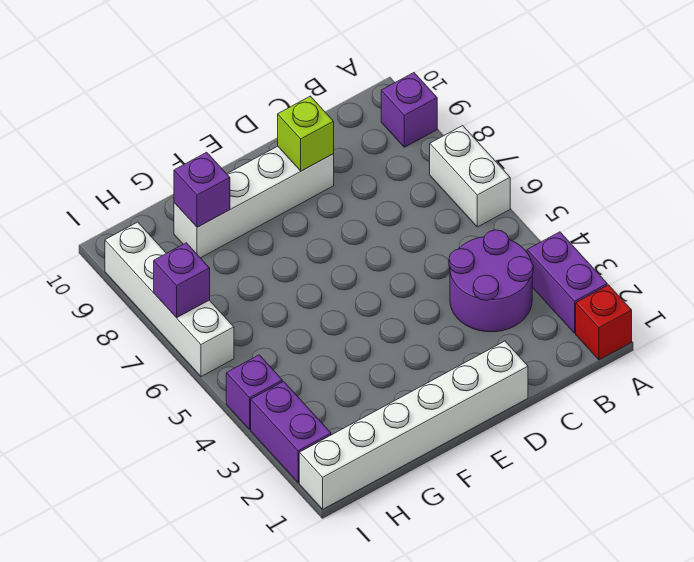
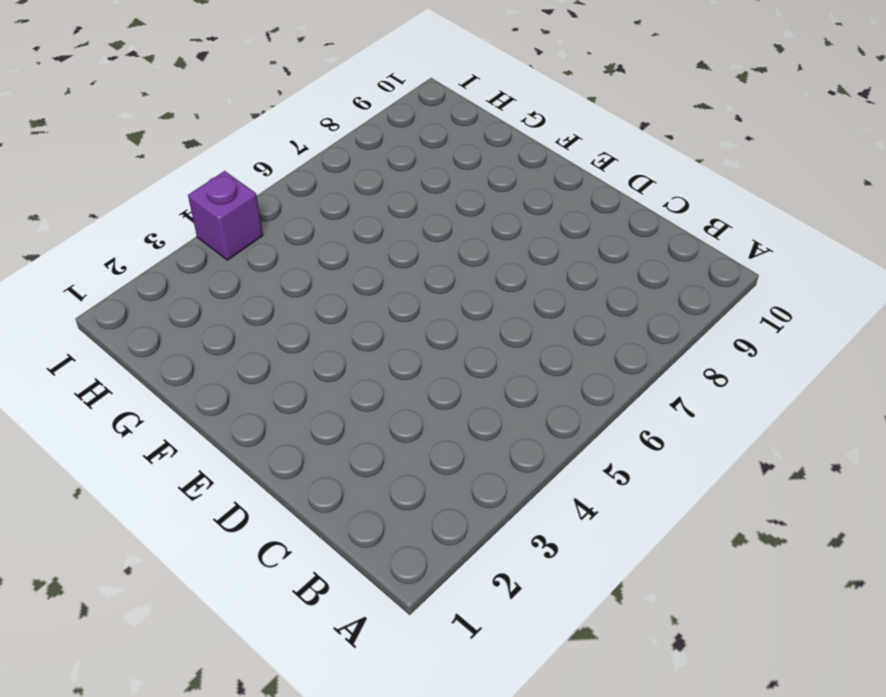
none -> red brick A1 level 1
none -> purple brick A2:A3 level 1
none -> white brick A6:A7 level 1

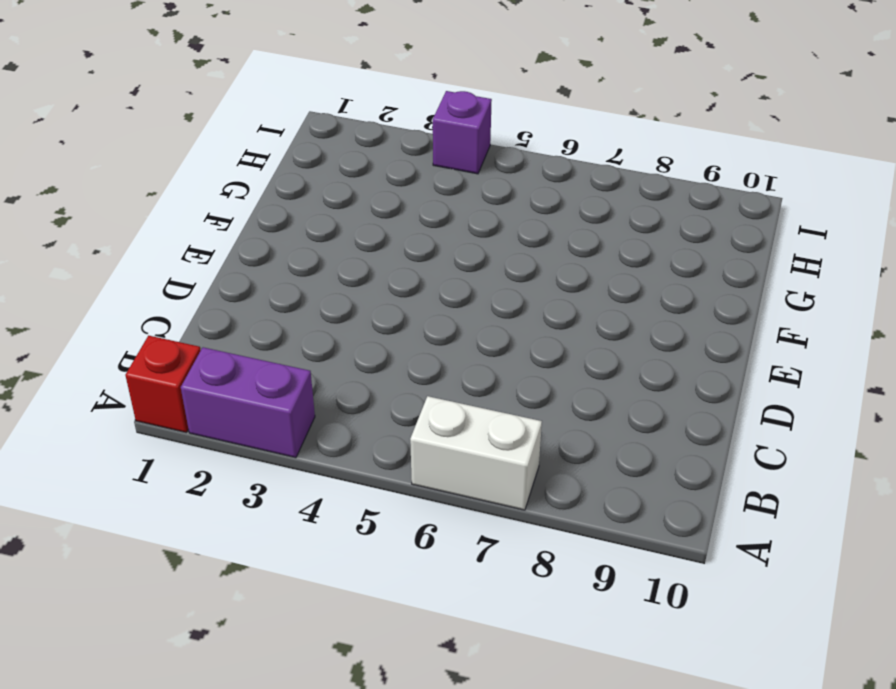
none -> purple brick A9 level 1
none -> purple round brick B3:C4 level 1
none -> white brick D1:I1 level 1

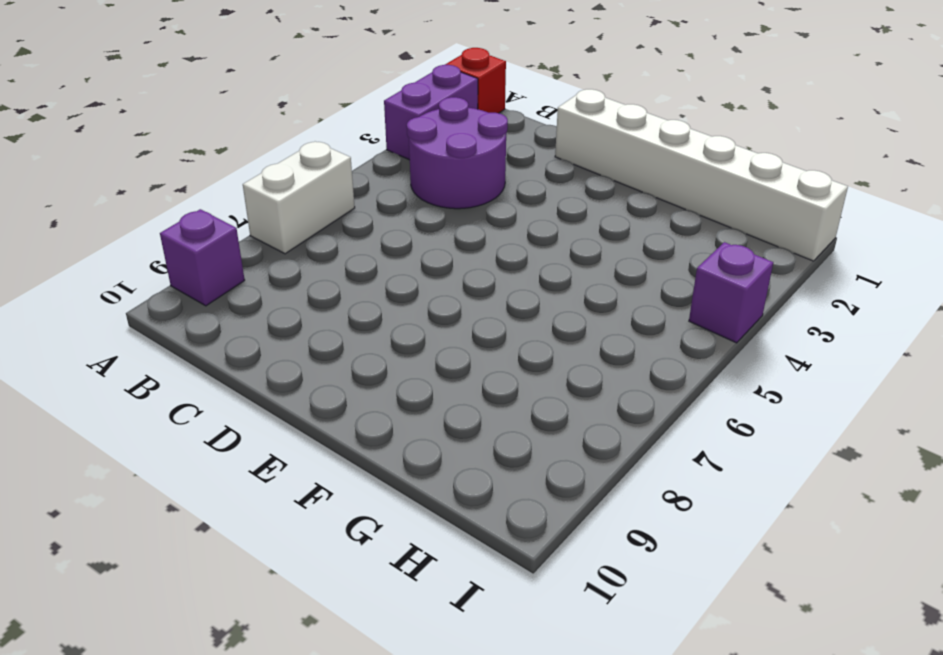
none -> white brick D9:G9 level 1
none -> purple brick I2:I3 level 1
none -> white brick I6:I9 level 1

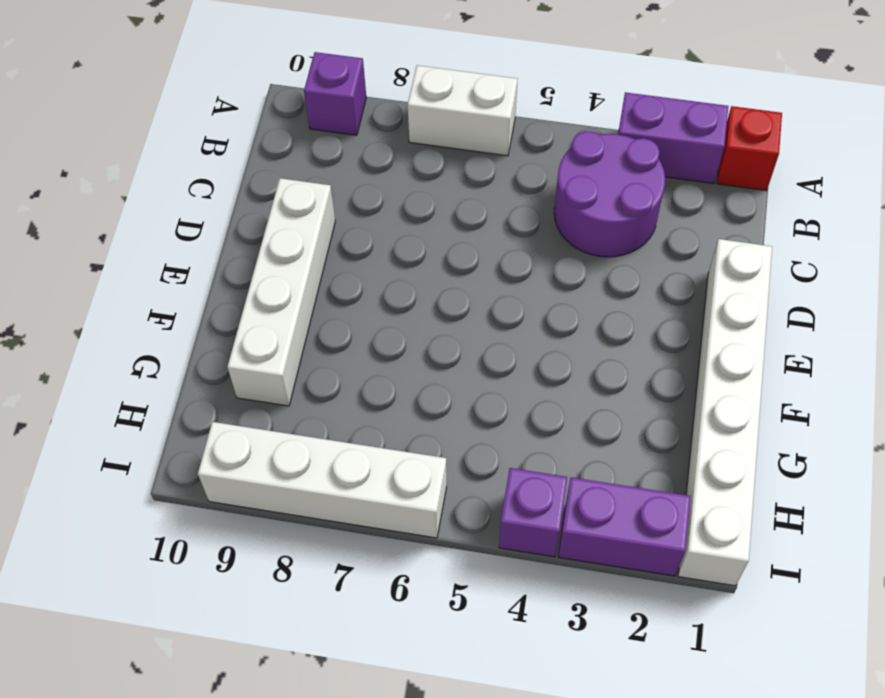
none -> lime brick D9 level 2
none -> purple brick G9 level 2
none -> purple brick I7 level 2

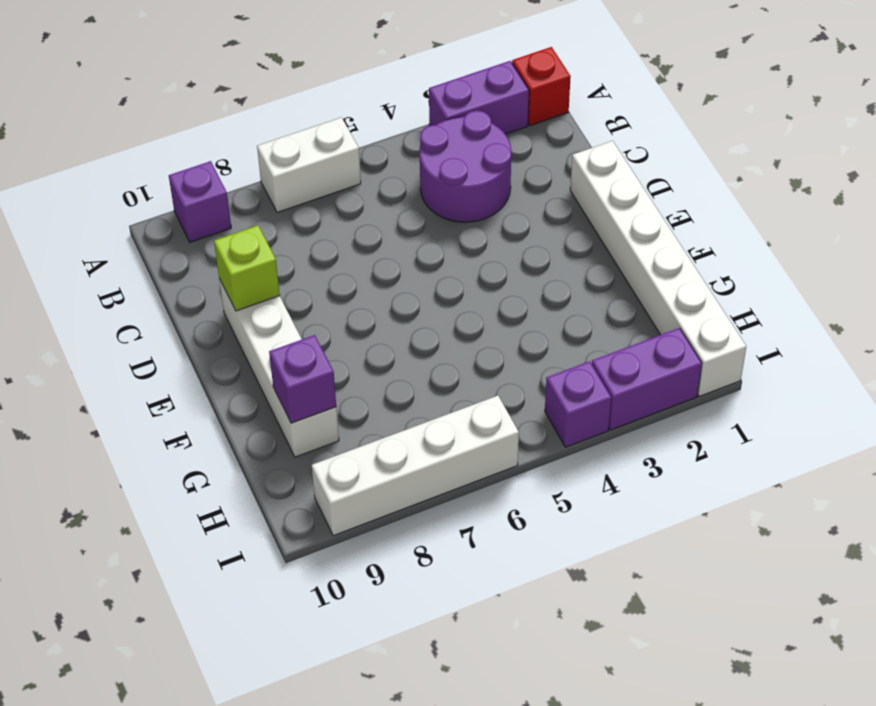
none -> purple brick I7 level 2

